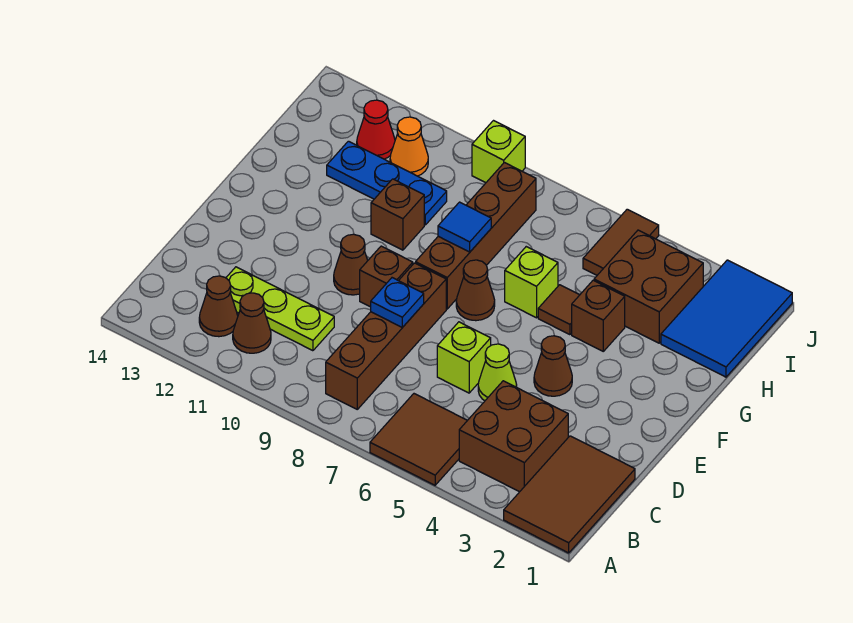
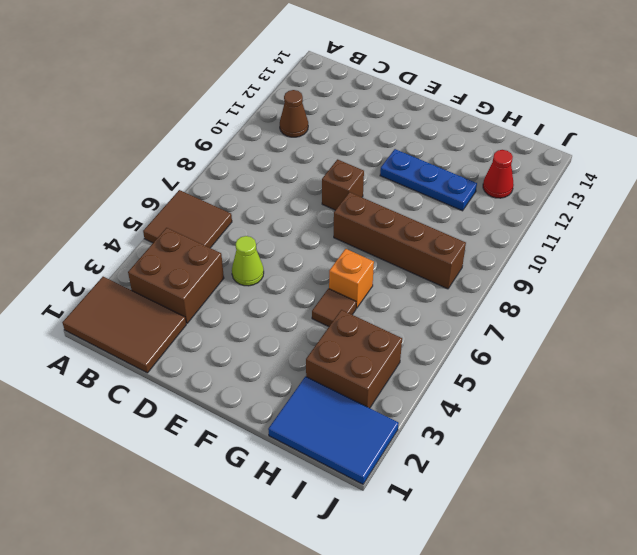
blue plate F11:H11 level 1 -> blue plate H10:H12 level 1
orange brick G6 level 1 -> lime brick G6 level 1
none -> brown brick B8:E8 level 1
none -> brown cone B12 level 1
none -> lime plate C10:C12 level 1

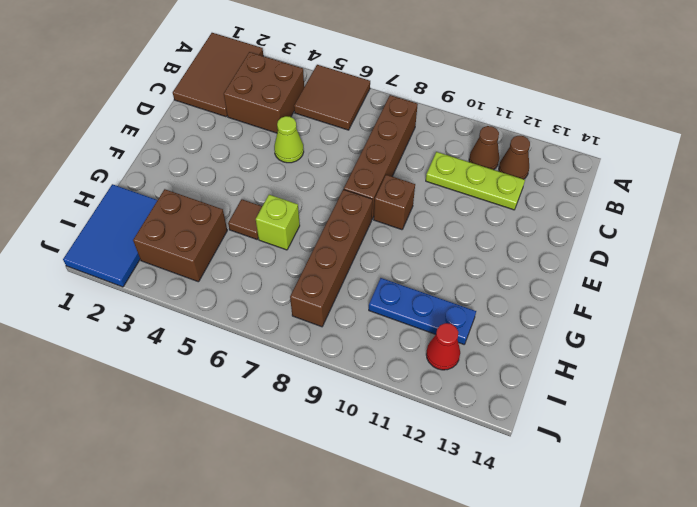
none -> lime brick D6 level 1
none -> brown cone E4 level 1
none -> brown cone E10 level 1

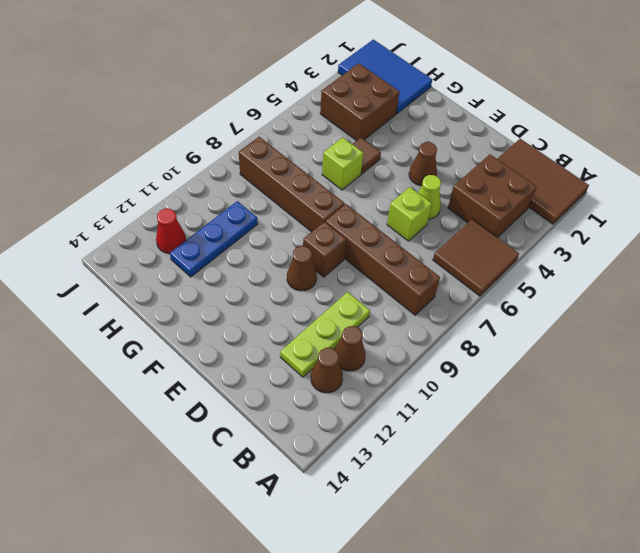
none -> brown cone F7 level 1
none -> brown brick G4 level 1
none -> brown brick G10 level 1

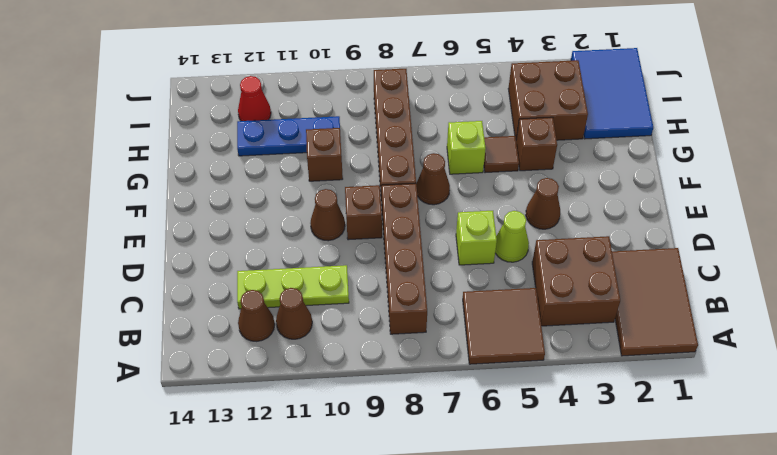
none -> brown tile I5:J5 level 1
none -> orange cone I11 level 1
none -> lime brick J9 level 1

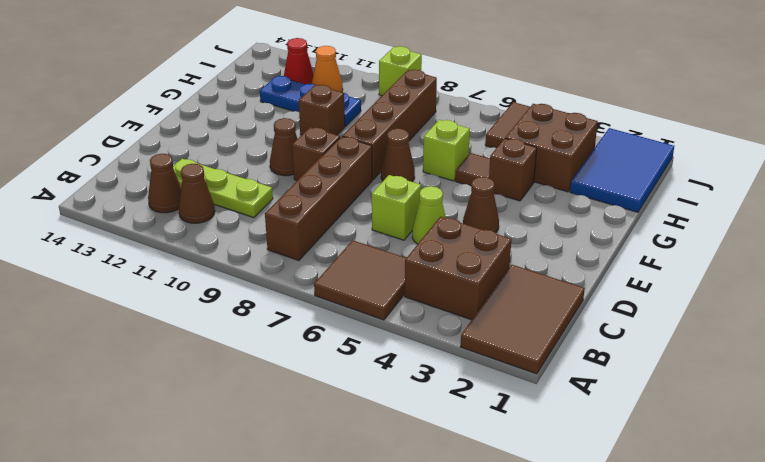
none -> blue plate D8 level 2
none -> blue tile G8 level 2

